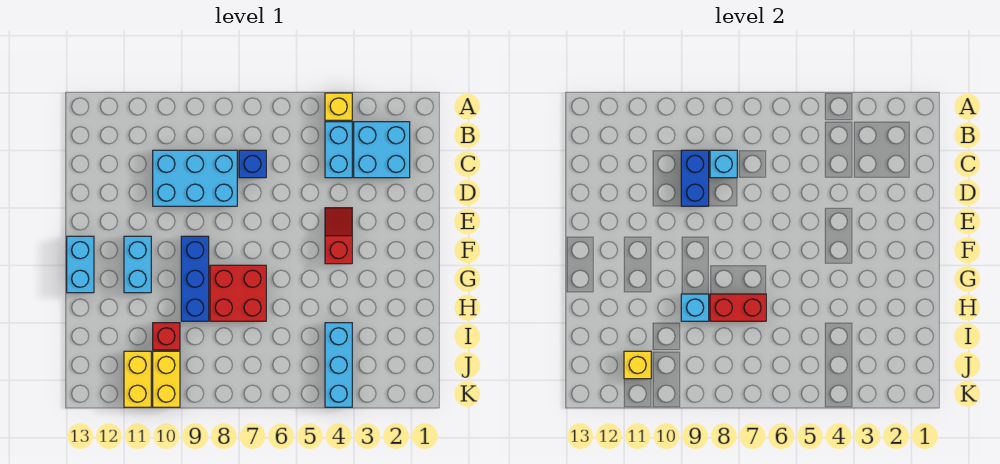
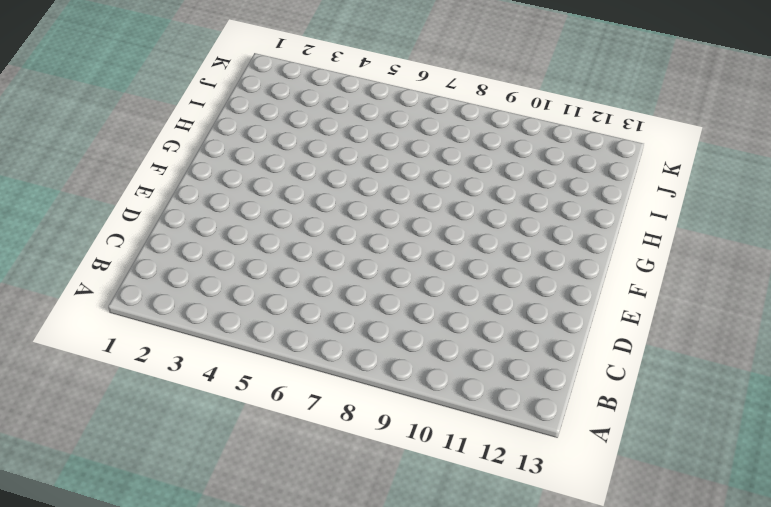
none -> yellow brick A4 level 1
none -> cyan brick B2:C3 level 1
none -> cyan brick B4:C4 level 1

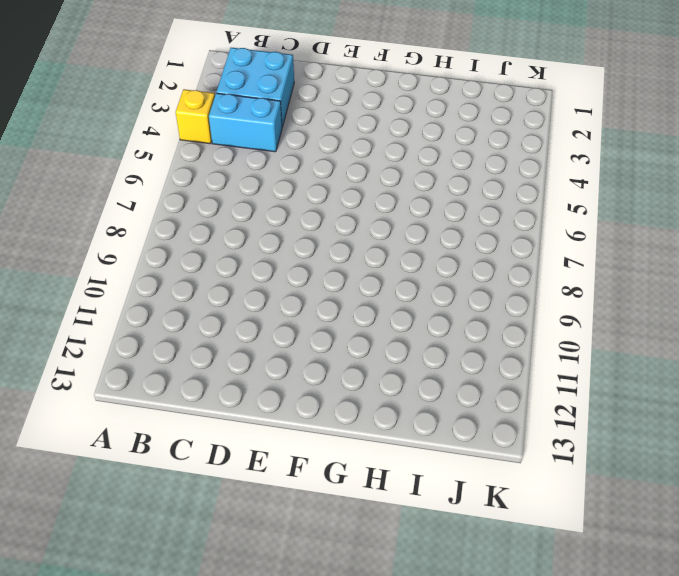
none -> blue brick C7 level 1
none -> cyan brick C8:D10 level 1
none -> red slope E4:F4 level 1 top F

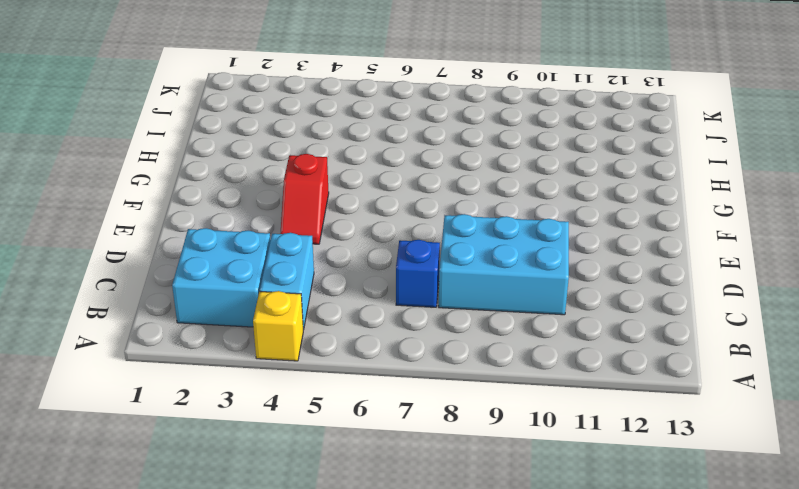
none -> blue brick F9:H9 level 1
none -> cyan brick F11:G11 level 1
none -> cyan brick F13:G13 level 1

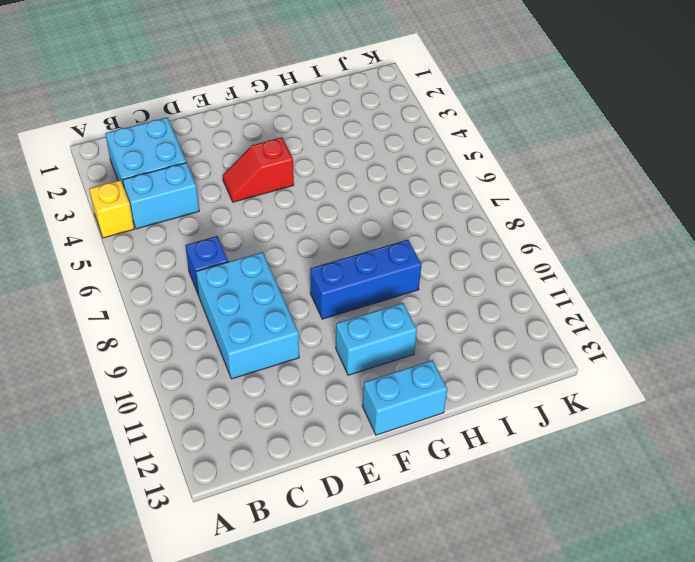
none -> red brick G7:H8 level 1
none -> cyan brick I4:K4 level 1
none -> red brick I10 level 1

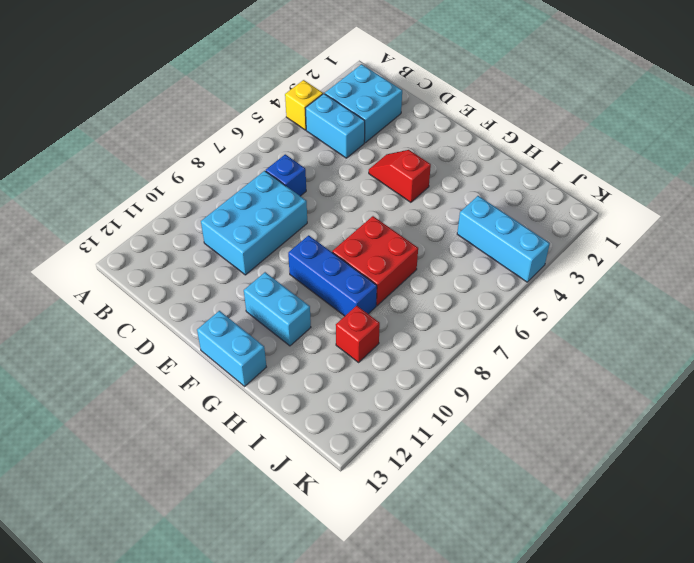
none -> yellow brick J10:K10 level 1
none -> yellow brick J11:K11 level 1
none -> cyan brick C8 level 2

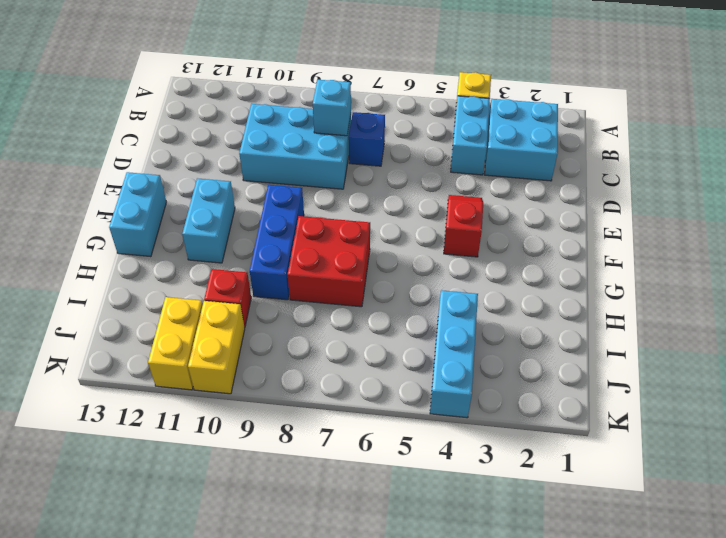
none -> blue brick C9:D9 level 2
none -> red brick H7:H8 level 2
none -> cyan brick H9 level 2

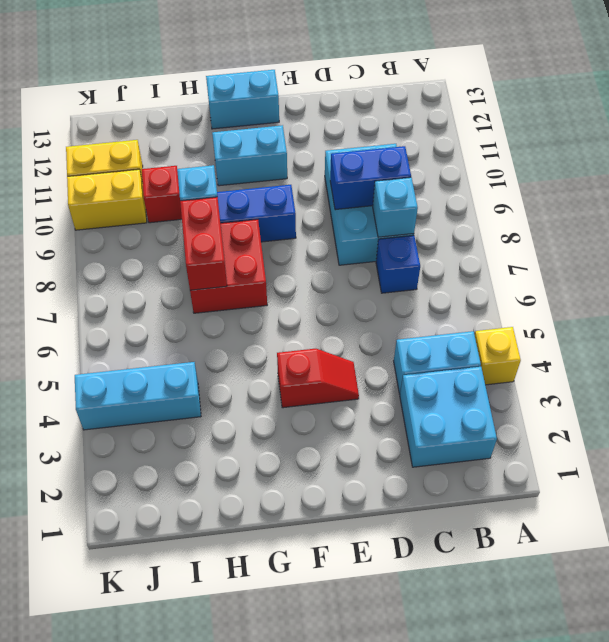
none -> yellow brick J11 level 2

